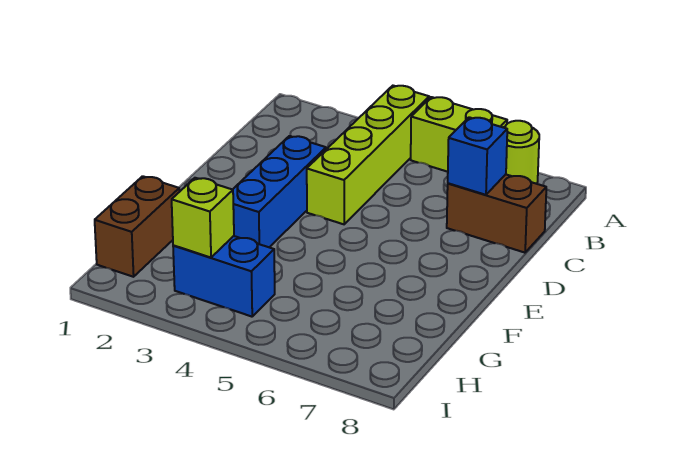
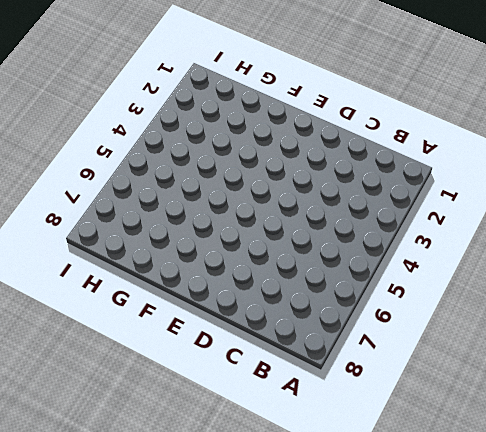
none -> lime brick A4:D4 level 1
none -> lime brick A5:A6 level 1

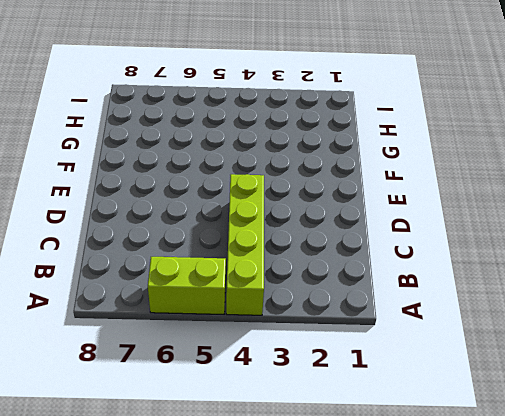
none -> lime round brick A7 level 1
none -> brown brick C7:C8 level 1

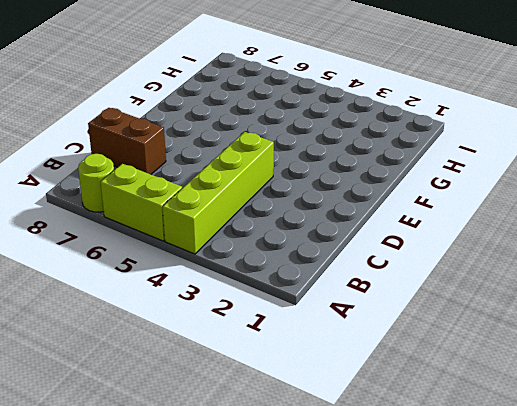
none -> blue brick D3:F3 level 1
none -> brown brick G1:H1 level 1

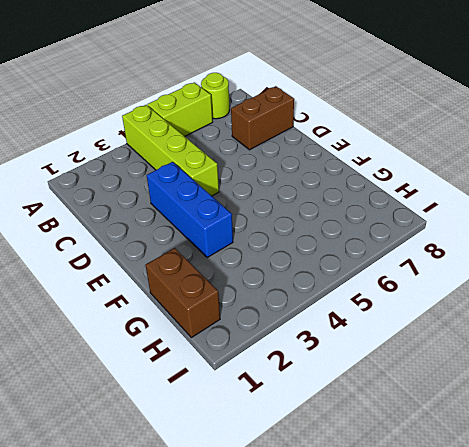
none -> blue brick H3:H4 level 1
none -> blue brick C7 level 2

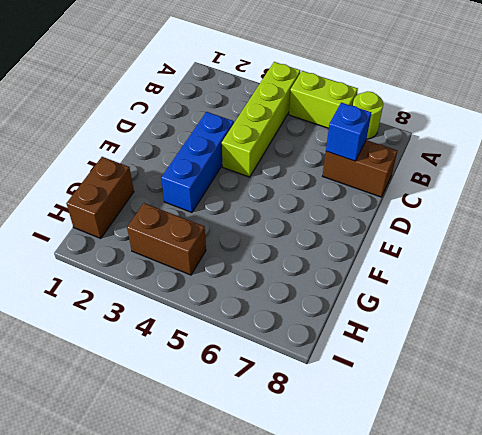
brown brick H3:H4 level 1 -> blue brick H3:H4 level 1
none -> lime brick H3 level 2

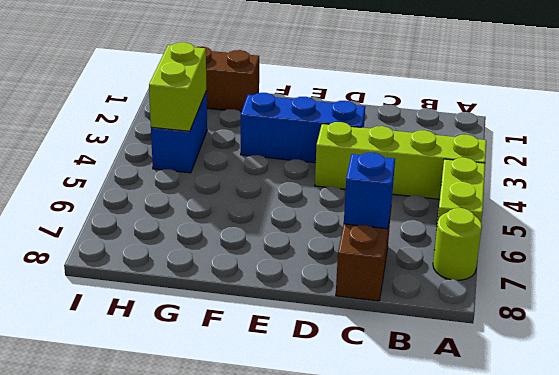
lime brick H3:H4 level 2 -> lime brick H3 level 2

